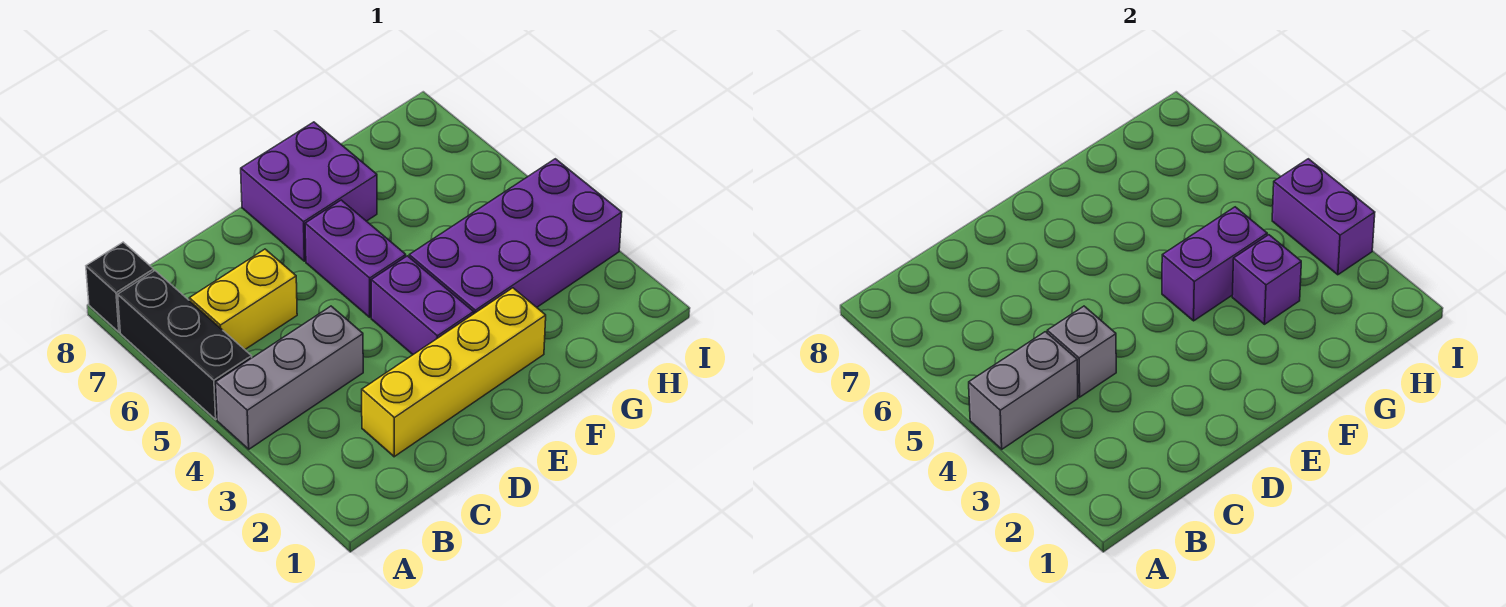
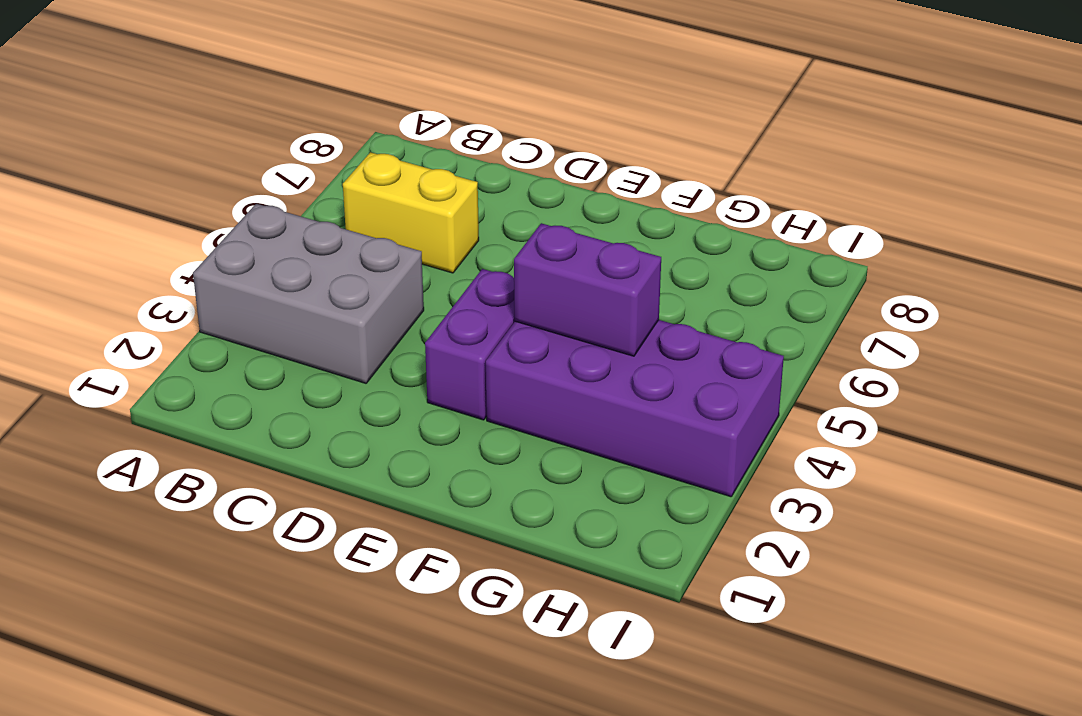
grey brick A3:C4 level 1 -> grey brick A4:C4 level 1
none -> black brick A5:A7 level 1
none -> black brick A8 level 1
none -> yellow brick C2:F2 level 1

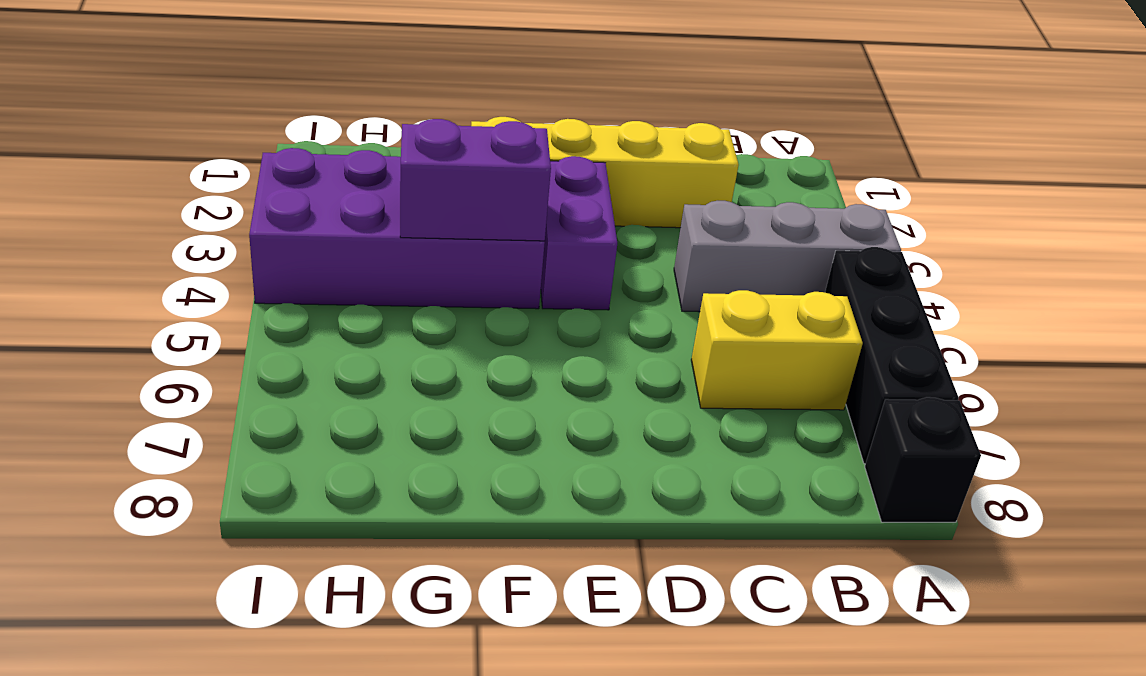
none -> purple brick E5:E6 level 1
none -> purple brick E7:F8 level 1
none -> grey brick A4:B4 level 2

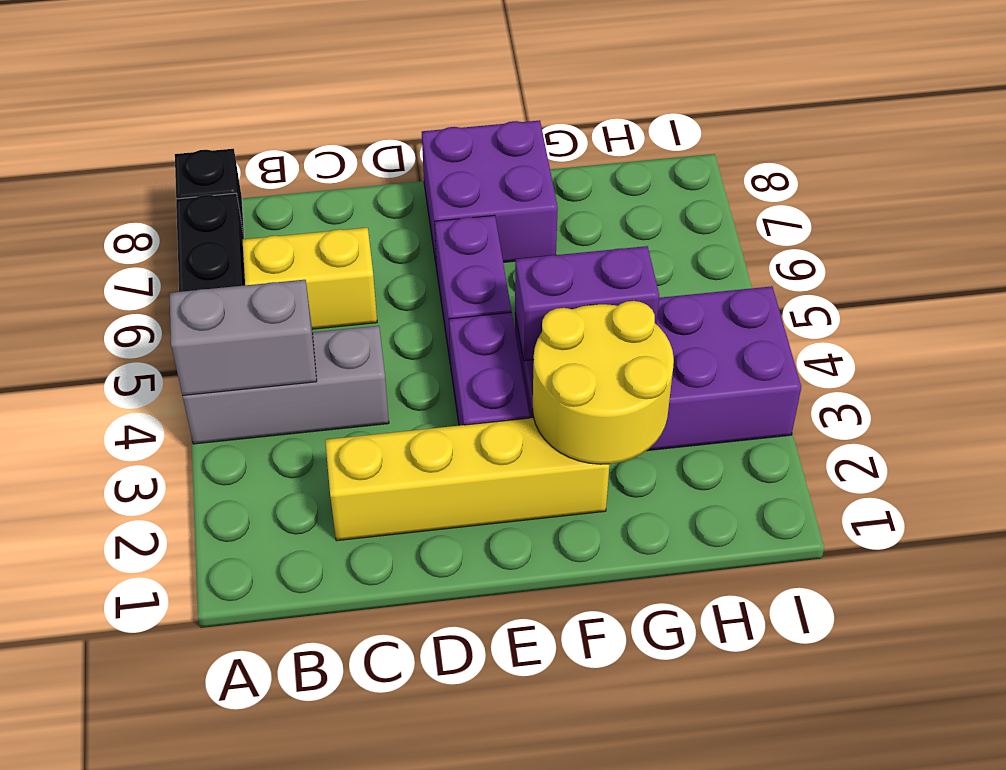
yellow round brick F2:G3 level 2 -> purple brick G3 level 2
none -> grey brick C4 level 2
none -> purple brick I3:I4 level 2

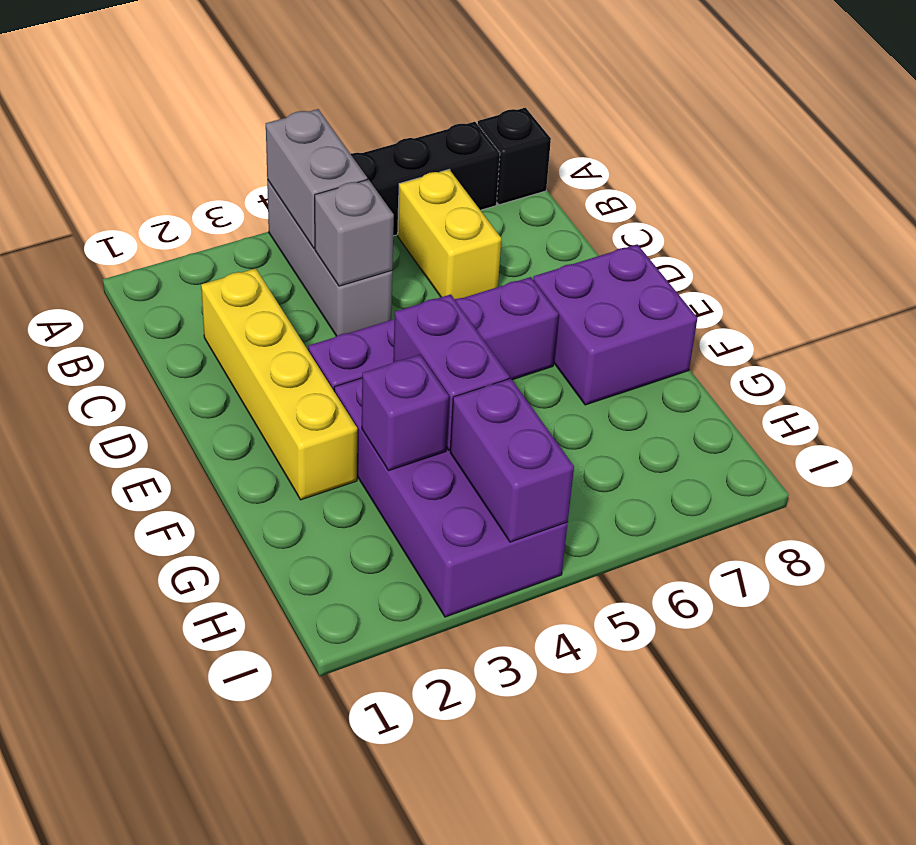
purple brick H4:I4 level 2 -> purple brick I3:I4 level 2

